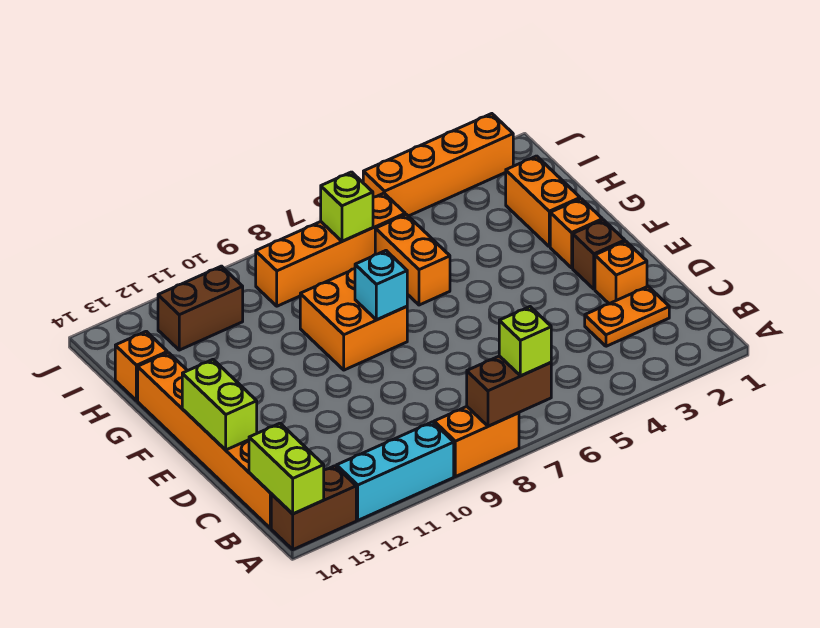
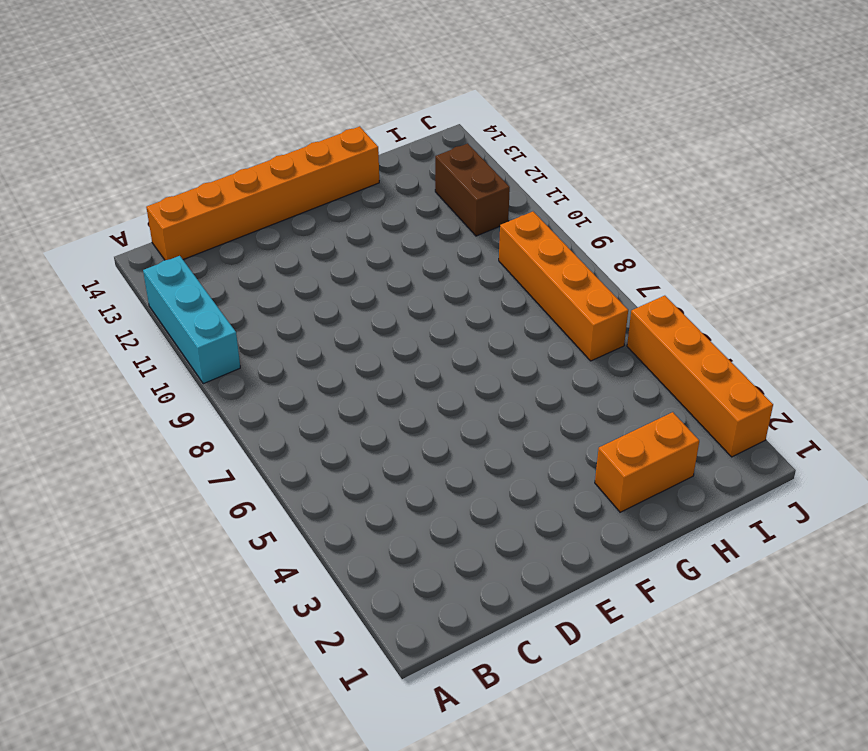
none -> orange brick A8:A9 level 1
none -> brown brick A13:A14 level 1
none -> orange plate C2:C3 level 1

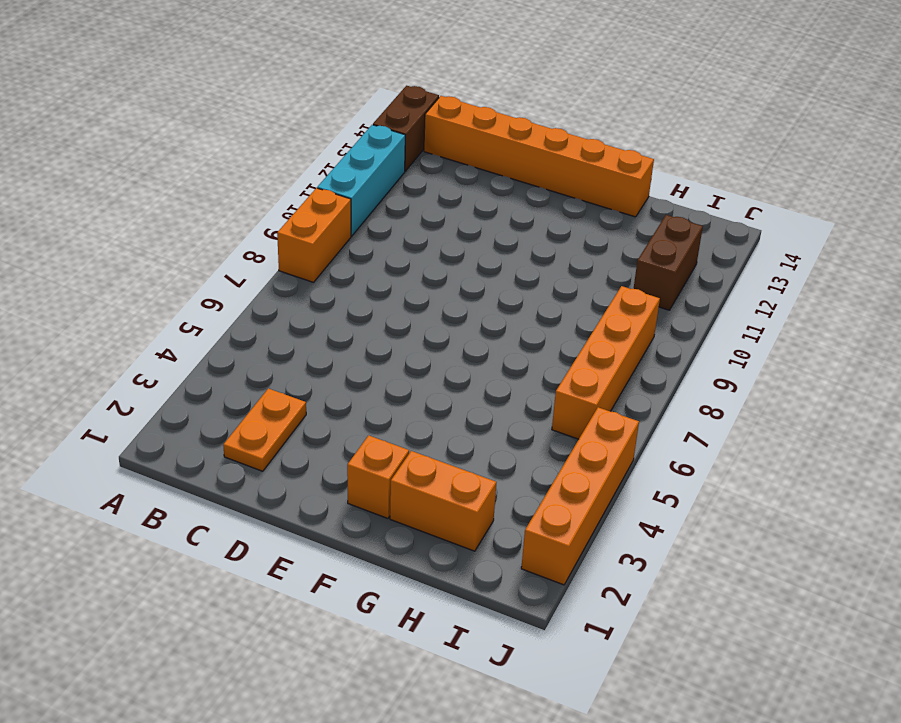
none -> orange brick D2 level 1
none -> brown brick E2 level 1
none -> orange brick F8:G9 level 1

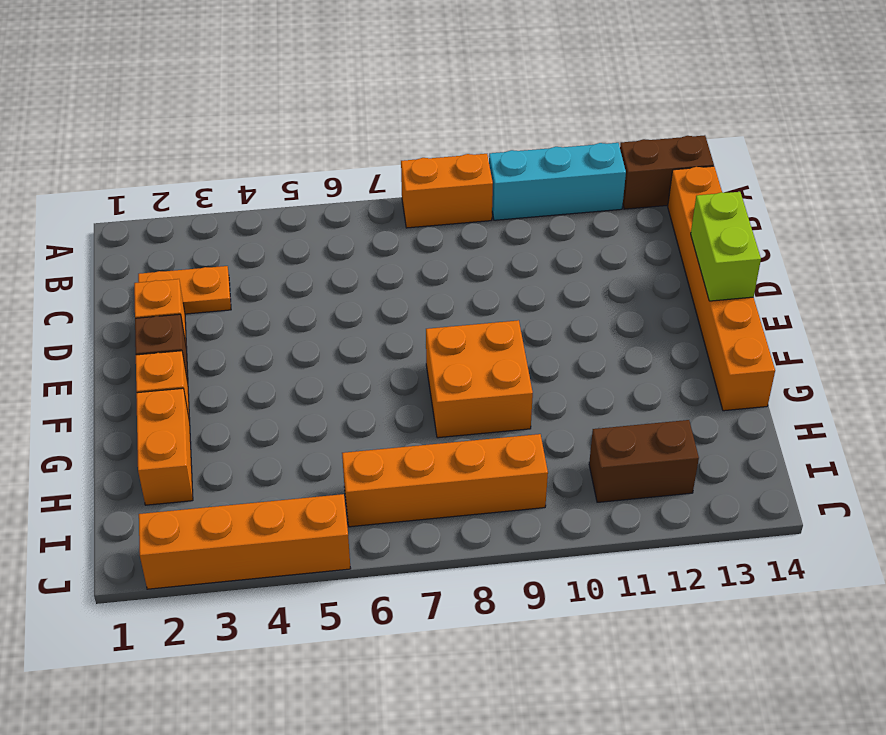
none -> orange brick G6:H6 level 1
none -> orange brick H14 level 1
none -> brown brick A7:A8 level 2

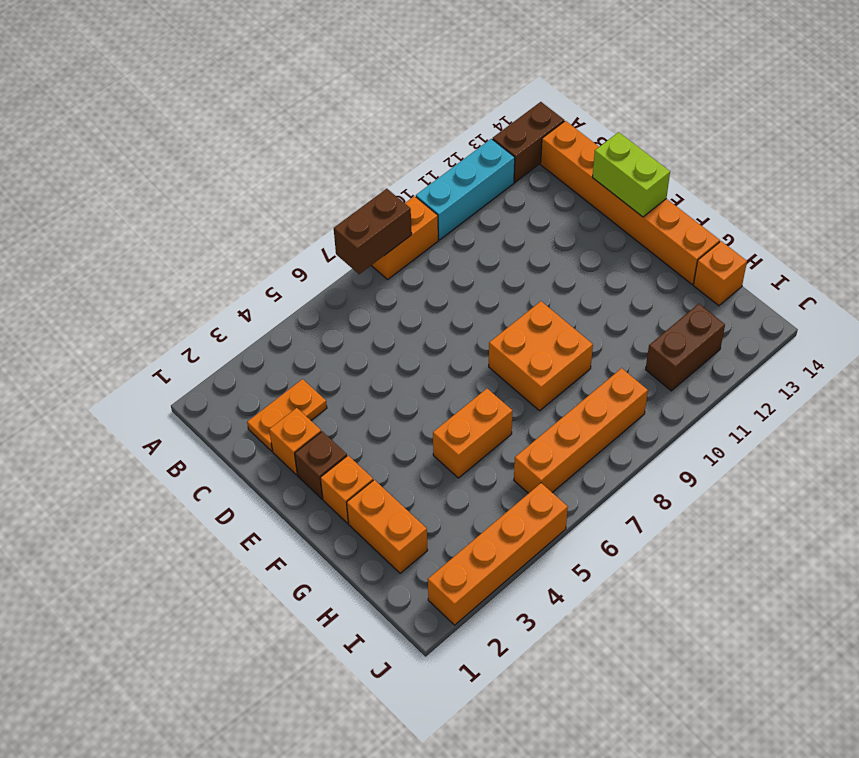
orange brick G5:G6 level 1 -> orange brick G6:H6 level 1
none -> lime brick A14:B14 level 2
none -> cyan brick F8 level 2
none -> lime brick I7 level 2

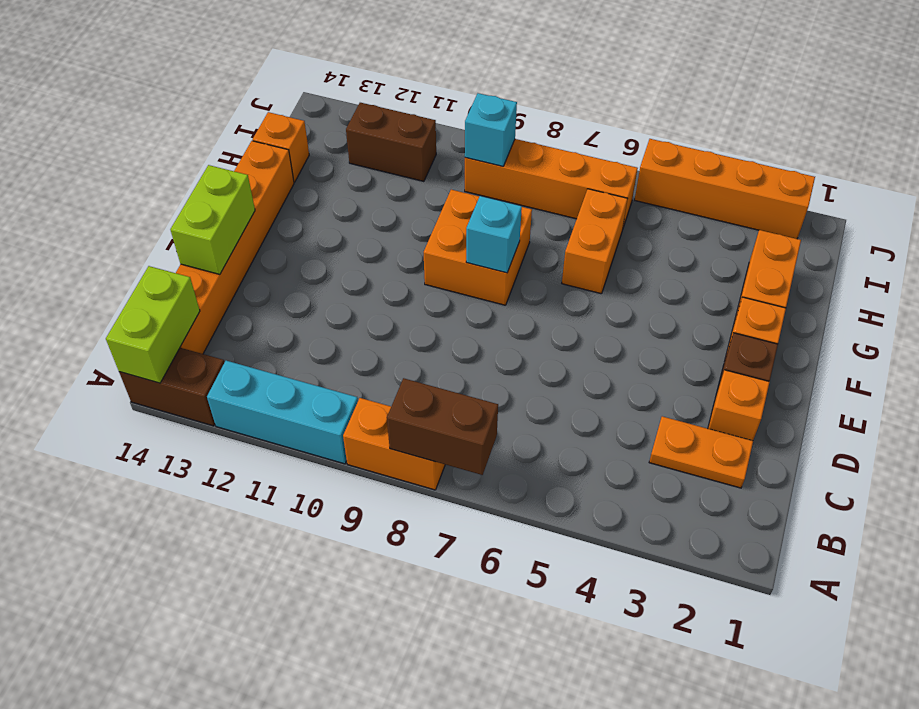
cyan brick I9 level 2 -> none
none -> lime brick I7 level 2
none -> lime brick A7 level 3

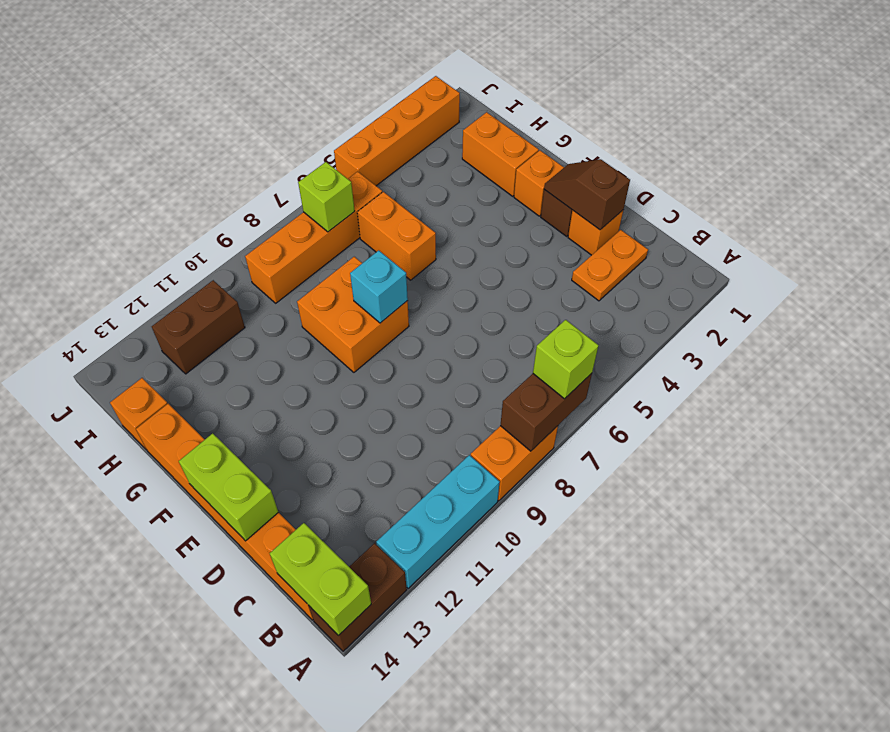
brown slope D2:E2 level 2 top D -> none

